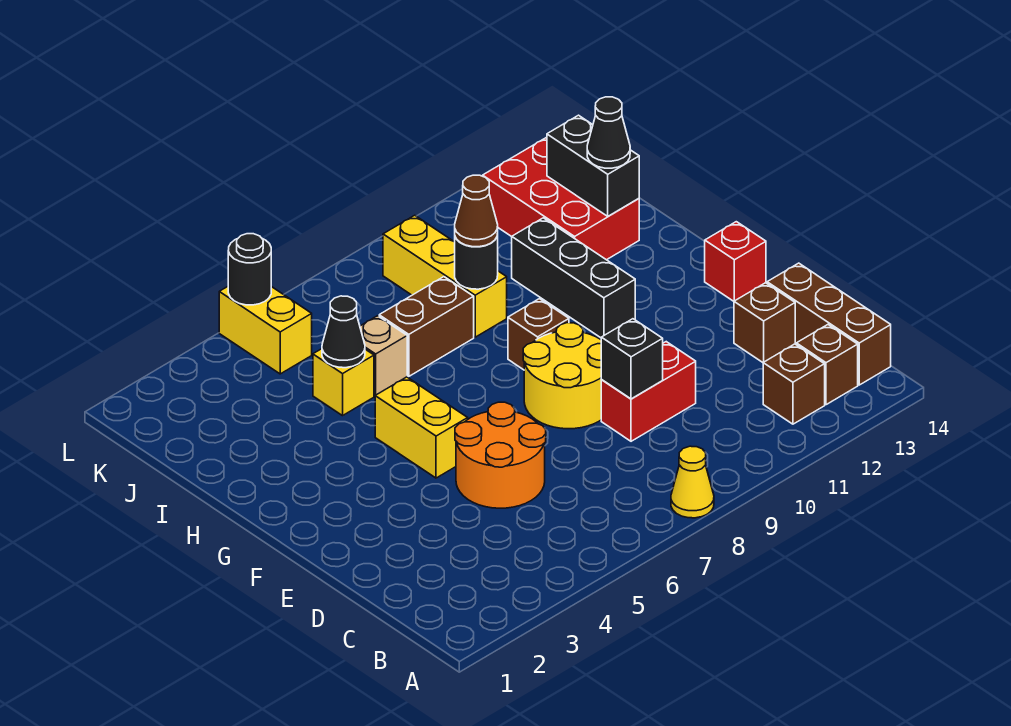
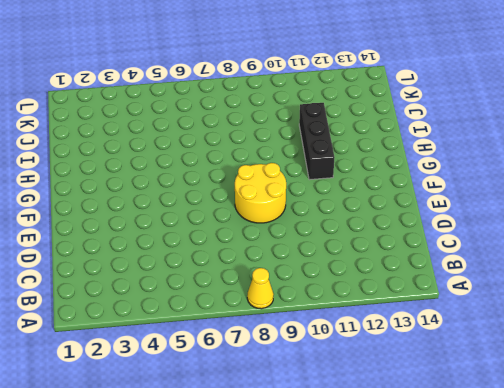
none -> brown brick B12 level 1
none -> brown brick B13 level 1
none -> brown brick B14:D14 level 1

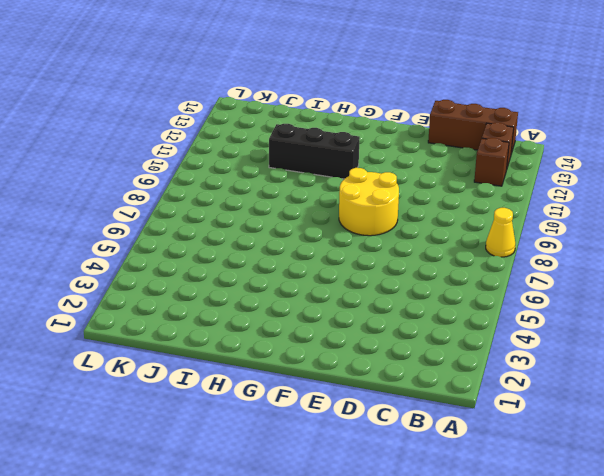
none -> orange round brick D5:E6 level 1
none -> red brick D9:D10 level 1
none -> brown brick D13 level 1

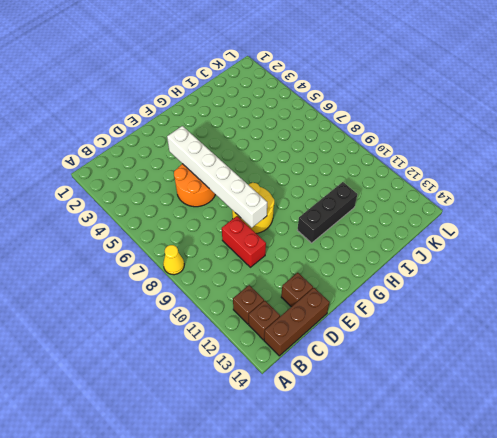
white brick E4:E9 level 2 -> none
none -> yellow brick F5:G5 level 1
none -> red brick F14 level 1
none -> brown brick G9 level 1

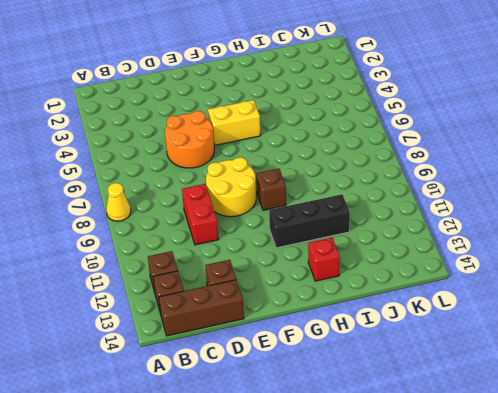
red brick H13 level 1 -> red brick F14 level 1
none -> yellow brick I5 level 1
none -> tan brick I6 level 1
none -> brown brick I7:I8 level 1

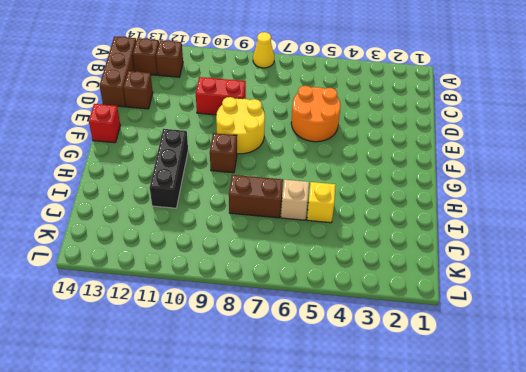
none -> yellow brick F5:G5 level 1
none -> yellow brick I9:K9 level 1
none -> red brick I12:K13 level 1

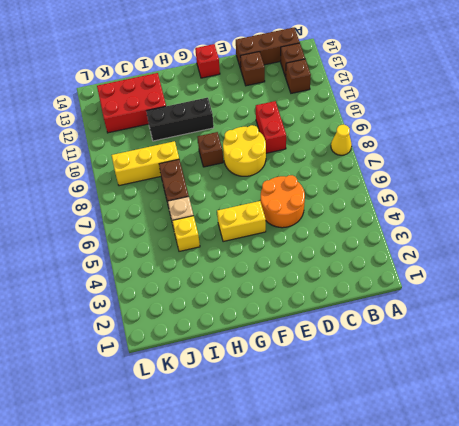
none -> yellow brick K5:L5 level 1
none -> black brick D9 level 2
none -> black cone I5 level 2

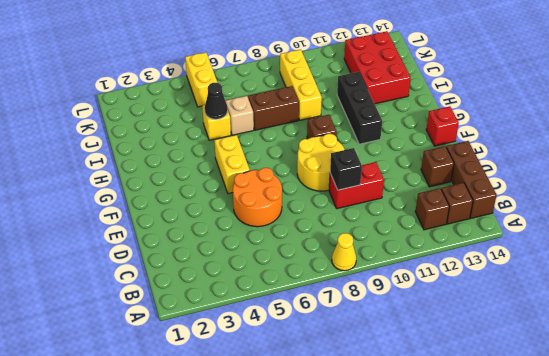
none -> black round brick I9 level 2
none -> black brick I13:J13 level 2
none -> black round brick L5 level 2

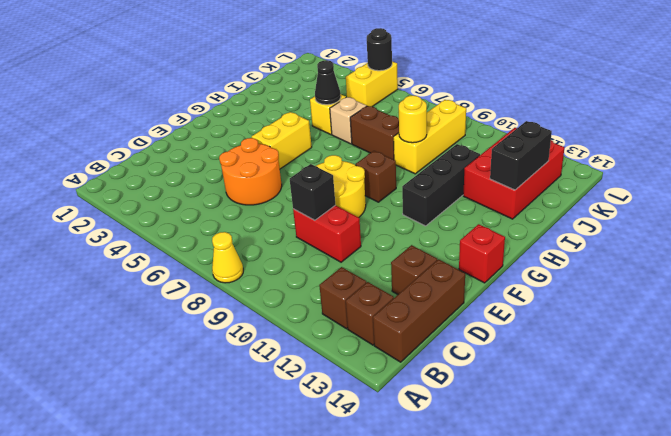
yellow round brick I9 level 2 -> black round brick I9 level 2
none -> brown cone I9 level 3
none -> black cone I13 level 3

